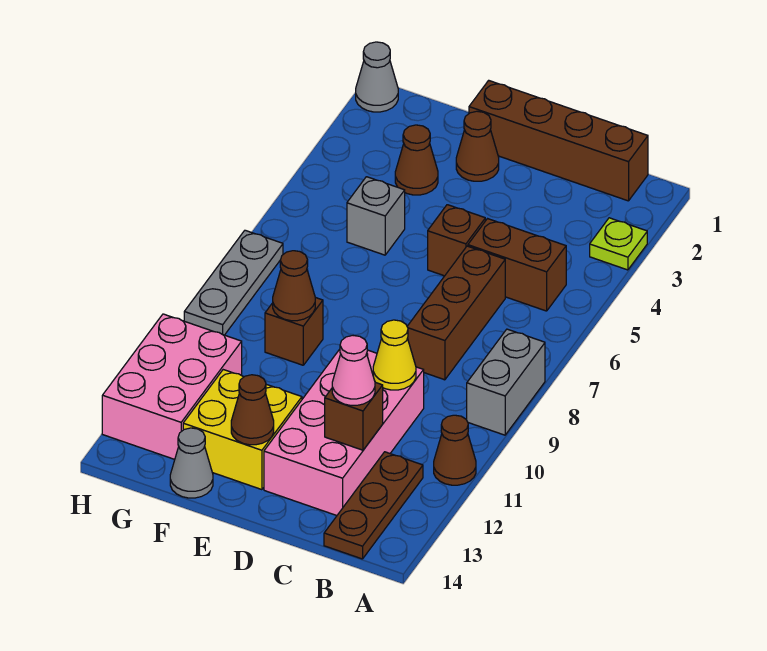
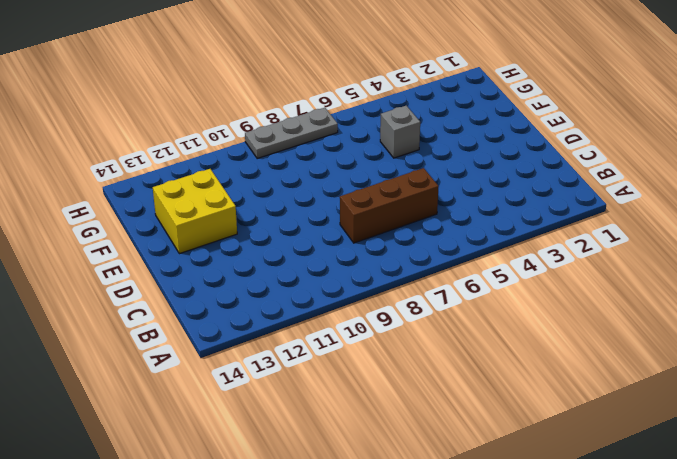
none -> lime plate A3 level 1
none -> grey brick A8:A9 level 1
none -> brown cone A11 level 1

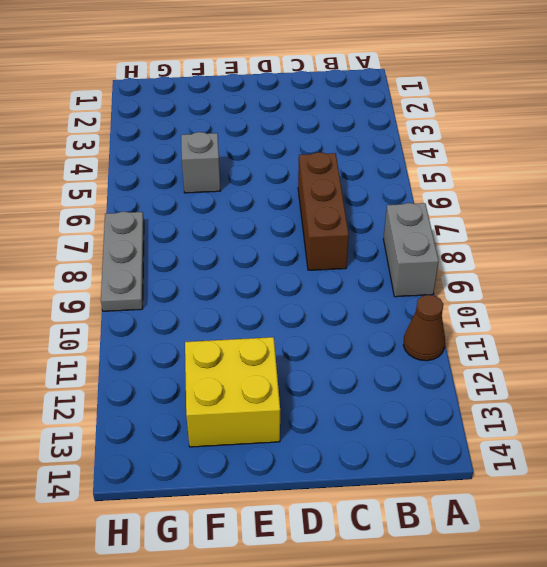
none -> lime plate A3 level 1
none -> brown brick B1:E1 level 1
none -> brown brick B5:C5 level 1

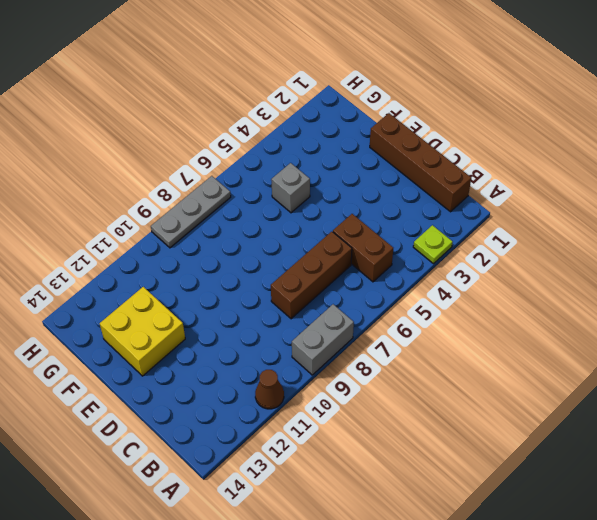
none -> brown plate B12:B14 level 1
none -> pink brick C10:D13 level 1
none -> brown brick D5 level 1

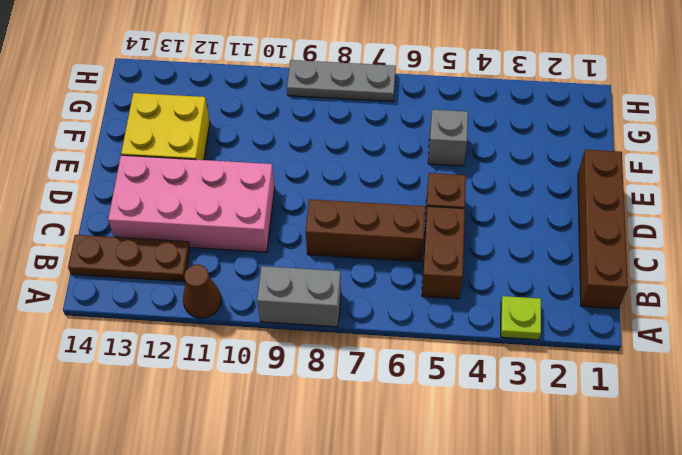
none -> brown cone E2 level 1
none -> brown cone F3 level 1
none -> brown brick F9 level 1

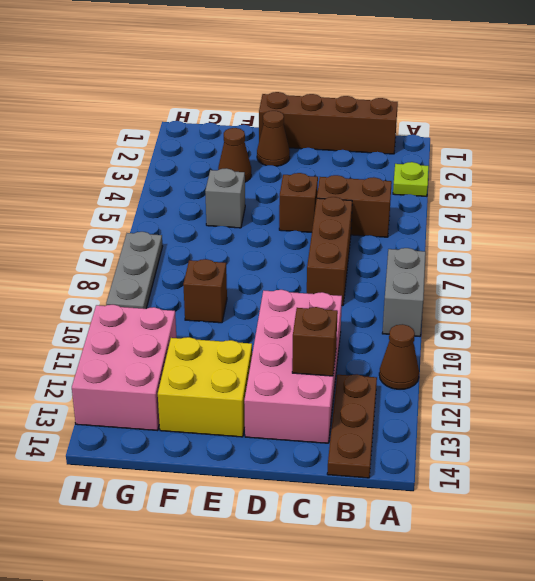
none -> grey cone F14 level 1
none -> grey cone H1 level 1
none -> yellow cone C10 level 2

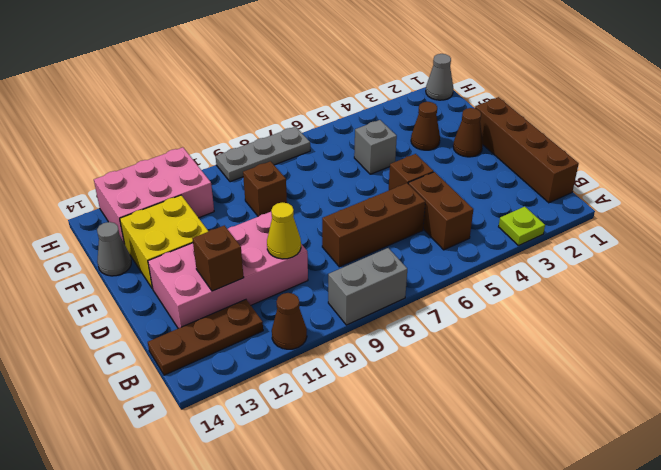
none -> brown cone E13 level 2
none -> brown cone F9 level 2
none -> pink cone C12 level 3

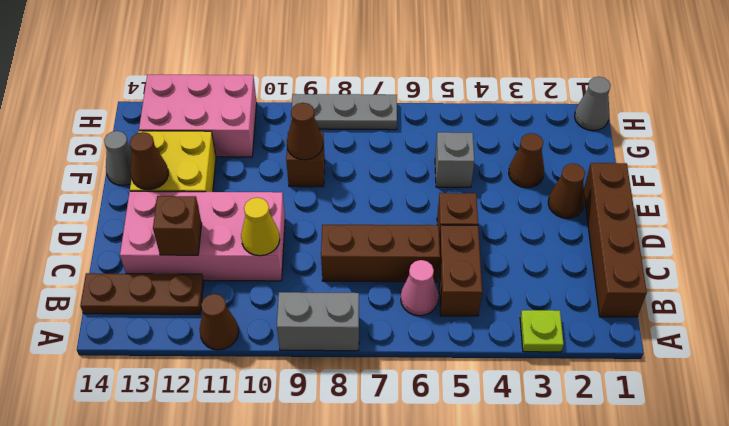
pink cone B6 level 1 -> pink cone C12 level 3

